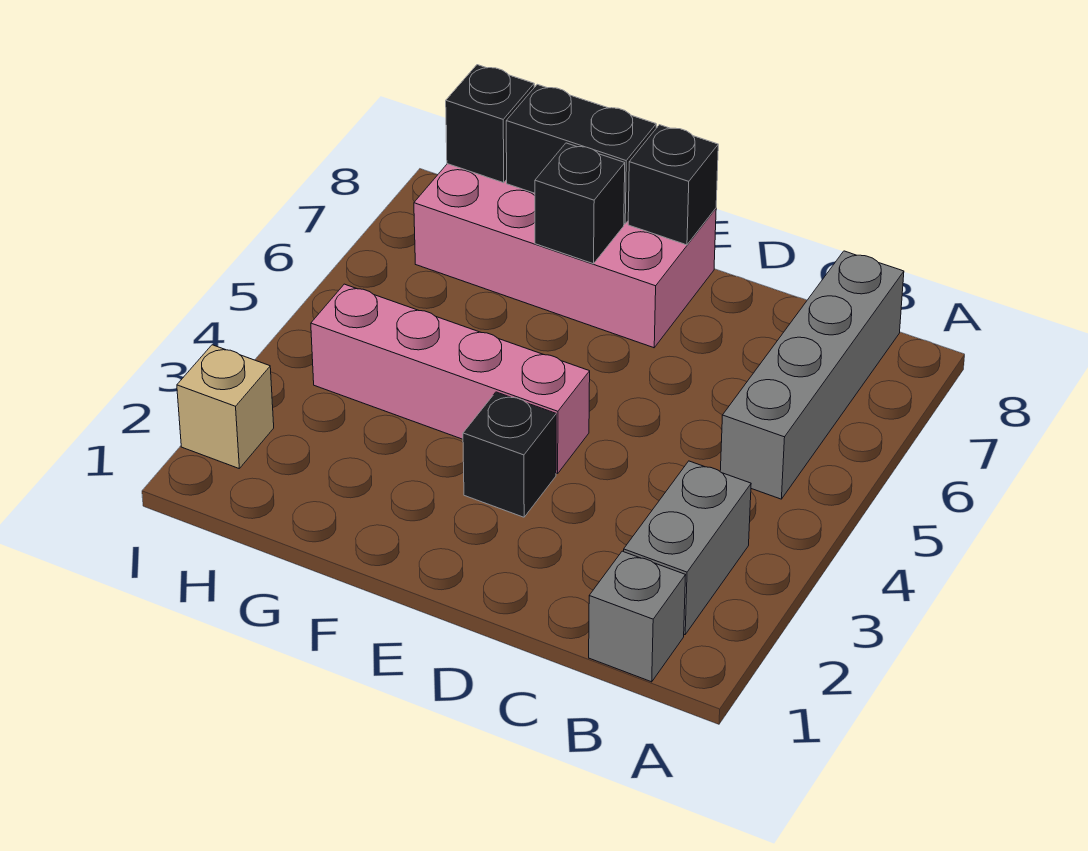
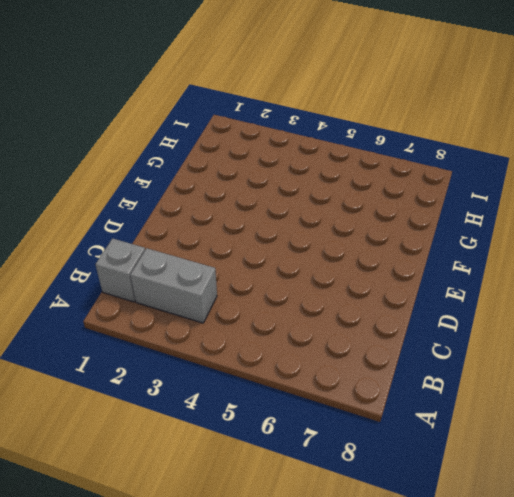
none -> grey brick B5:B8 level 1
none -> black brick E3 level 1

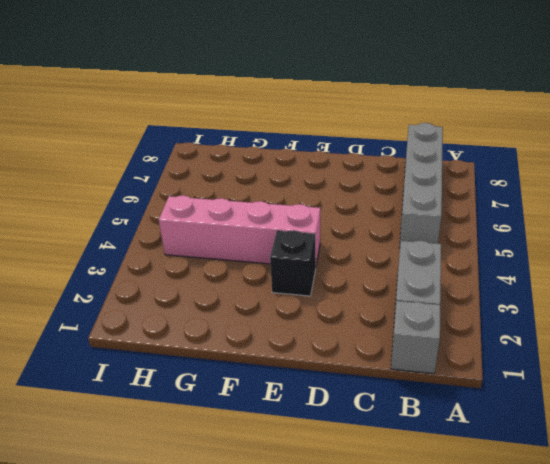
none -> pink brick E7:H8 level 1
none -> tan brick I2 level 1

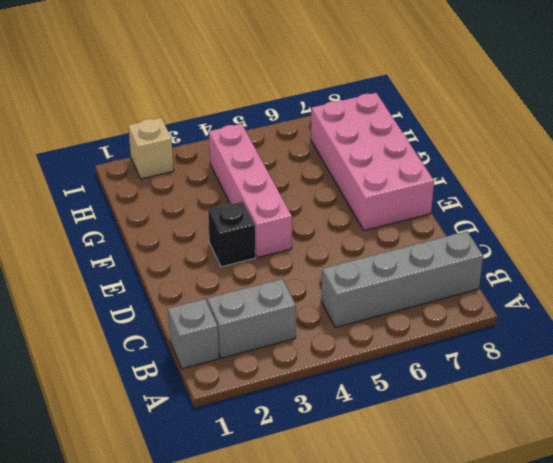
none -> black brick E8 level 2
none -> black brick F7 level 2

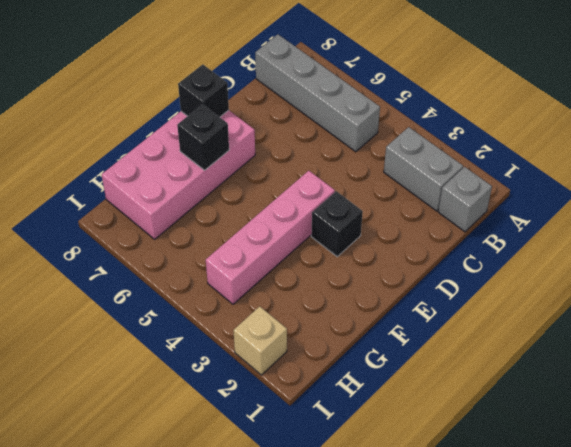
none -> black brick F8:G8 level 2
none -> black brick H8 level 2

